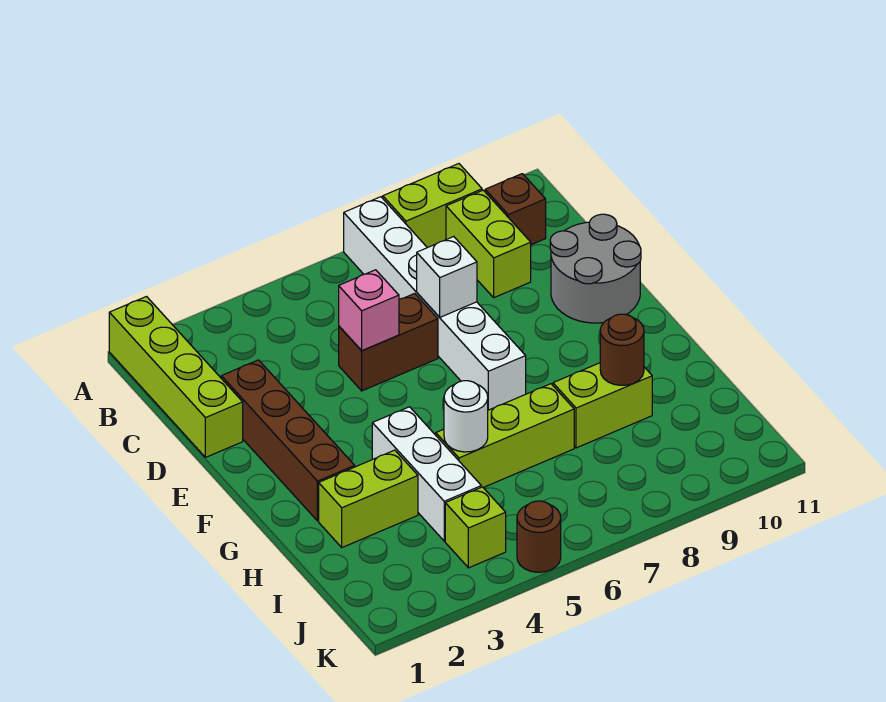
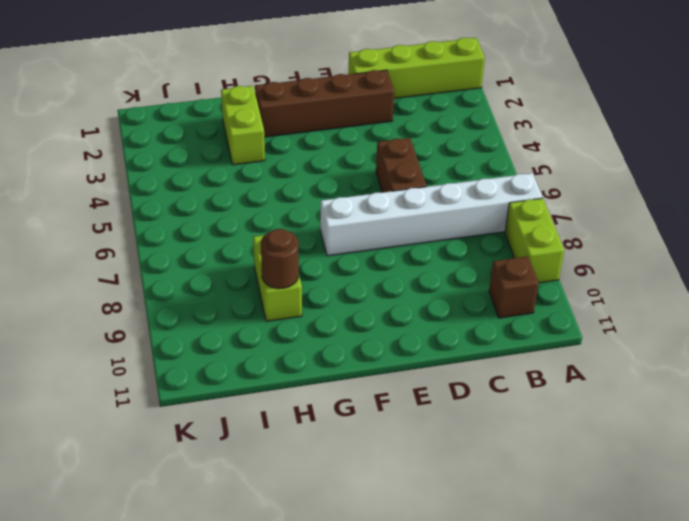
none -> lime brick B9:C9 level 1
none -> grey round brick D10:E11 level 1
none -> white brick G4:I4 level 1

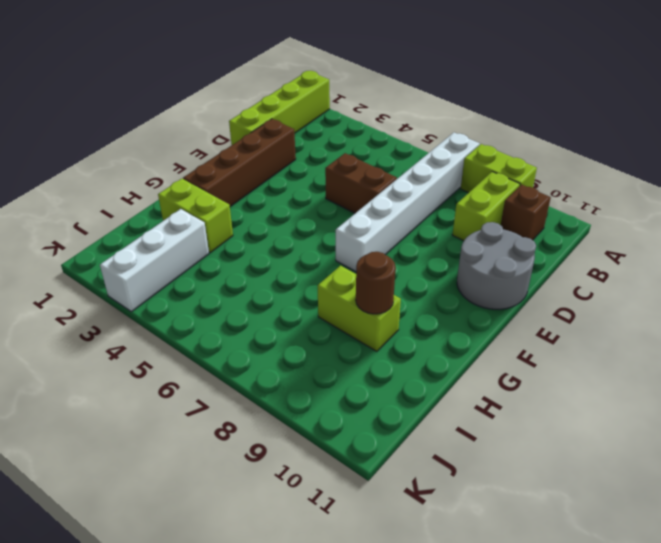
white brick I3:K3 level 1 -> white brick G4:I4 level 1
none -> lime brick H5:H7 level 1
none -> lime brick J4 level 1
none -> brown round brick K5 level 1

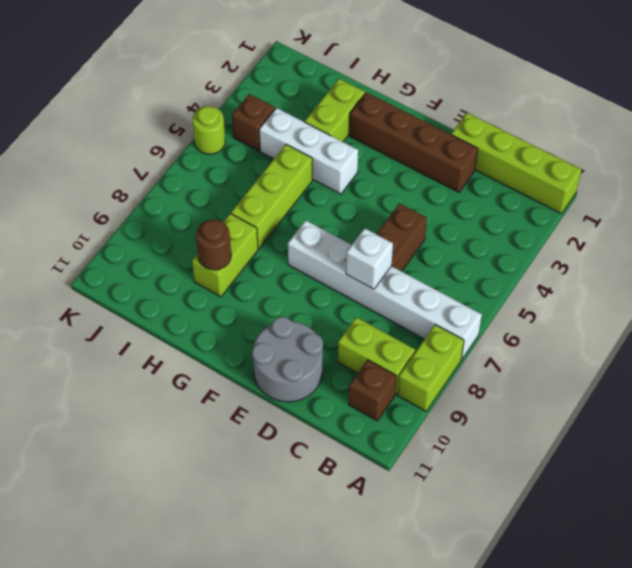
brown brick J4 level 1 -> lime brick J4 level 1
lime round brick K5 level 1 -> brown round brick K5 level 1
none -> pink brick D5 level 2
none -> white round brick H5 level 2

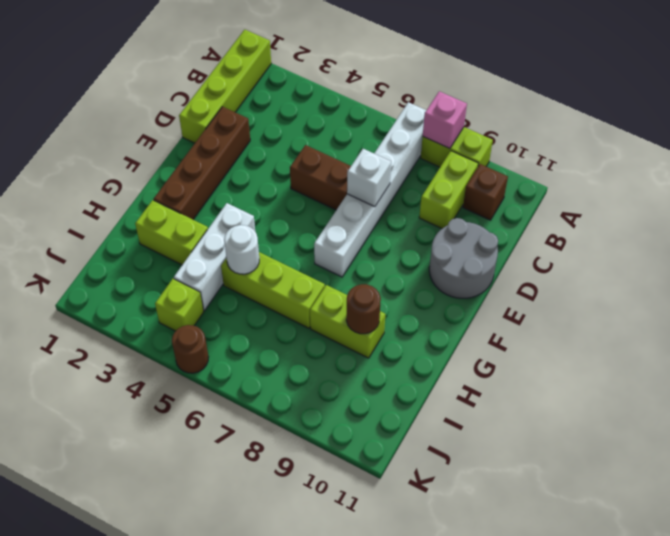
pink brick A8 level 2 -> pink brick D5 level 2

